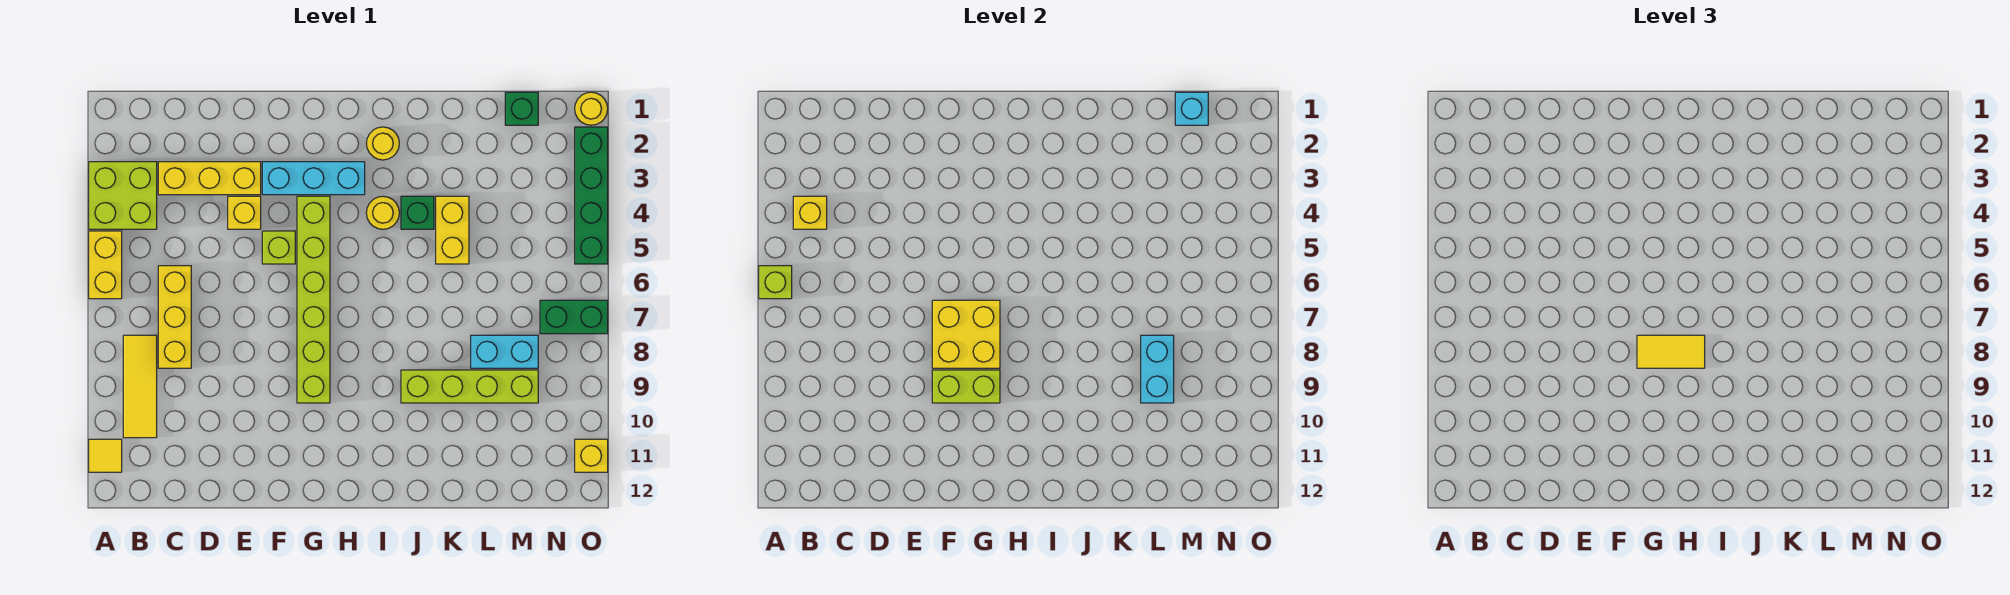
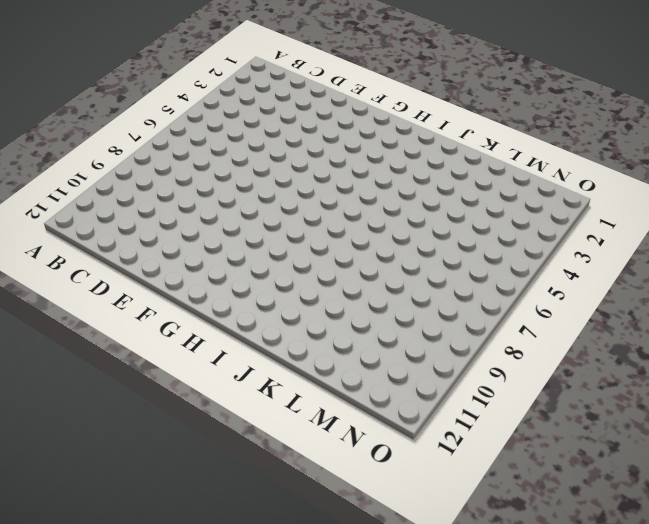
none -> lime brick A3:B4 level 1
none -> yellow brick A5:A6 level 1
none -> yellow tile A11 level 1

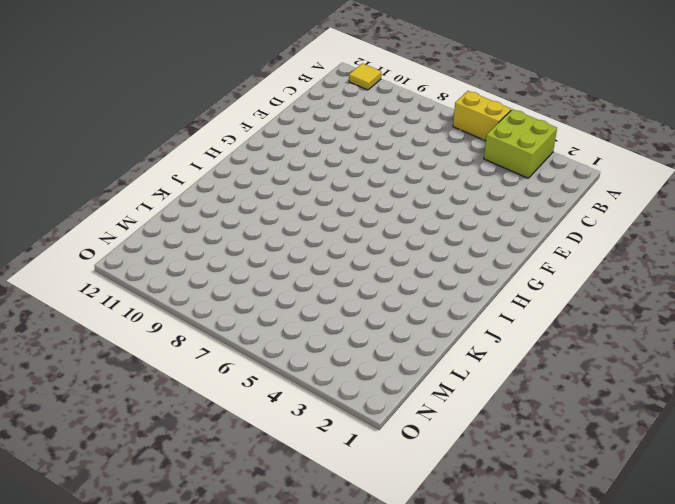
none -> yellow tile B8:B10 level 1
none -> yellow brick C3:E3 level 1
none -> yellow brick C6:C8 level 1

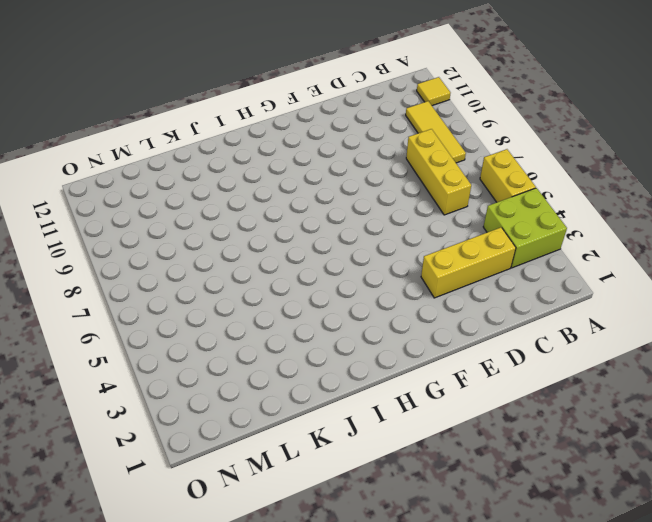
none -> yellow brick E4 level 1
none -> cyan brick F3:H3 level 1
none -> lime brick F5 level 1

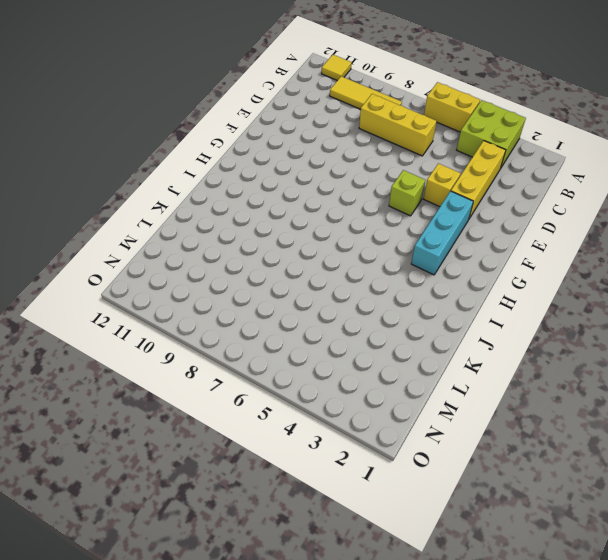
none -> lime brick G4:G9 level 1
none -> yellow round brick I2 level 1
none -> yellow round brick I4 level 1

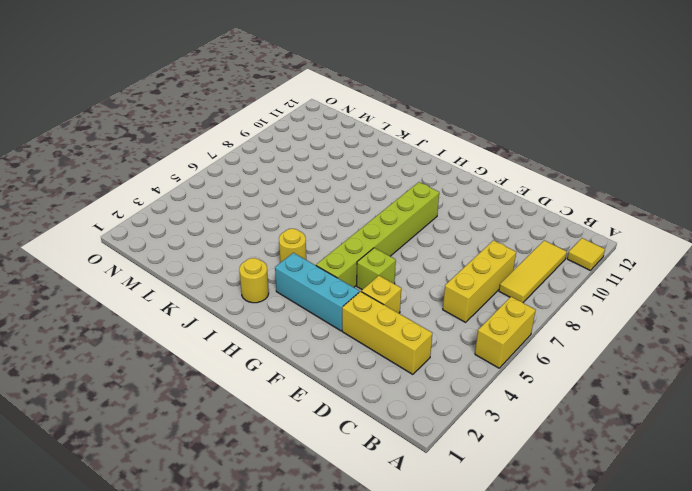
none -> lime brick A3:B4 level 1
none -> green brick J4 level 1
none -> lime brick J9:M9 level 1

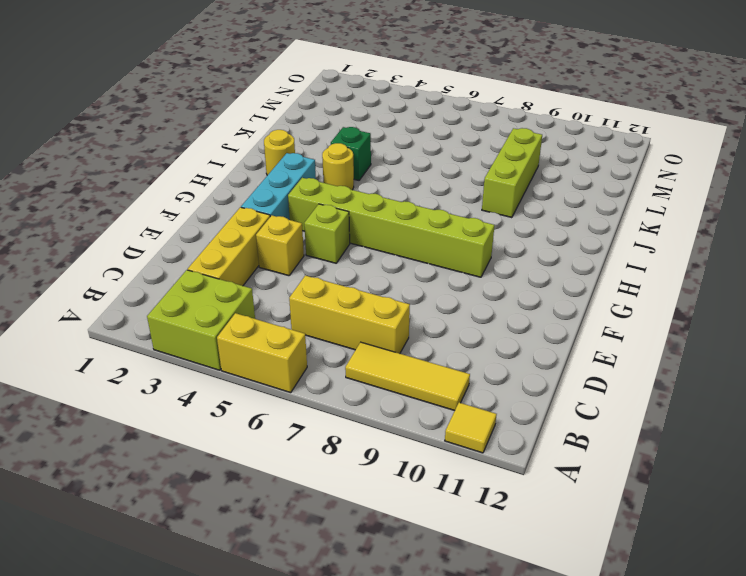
lime brick J9:L9 level 1 -> lime brick J9:M9 level 1
none -> yellow brick K4:K5 level 1
none -> cyan brick L8:M8 level 1
none -> green brick M1 level 1

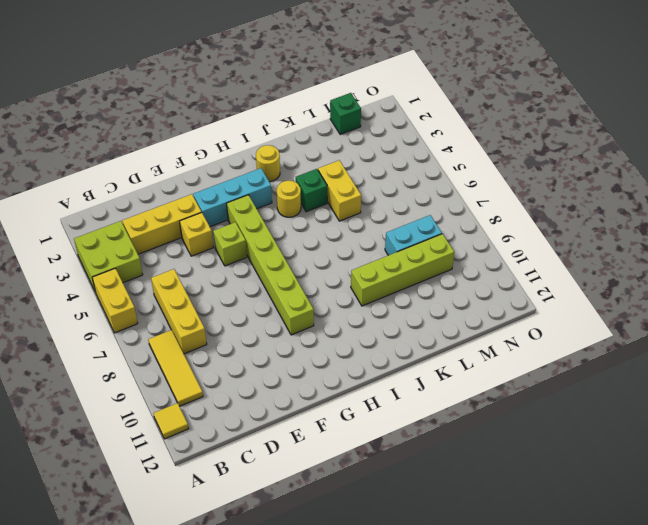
none -> green brick N7:O7 level 1
none -> yellow round brick O1 level 1
none -> green brick O2:O5 level 1

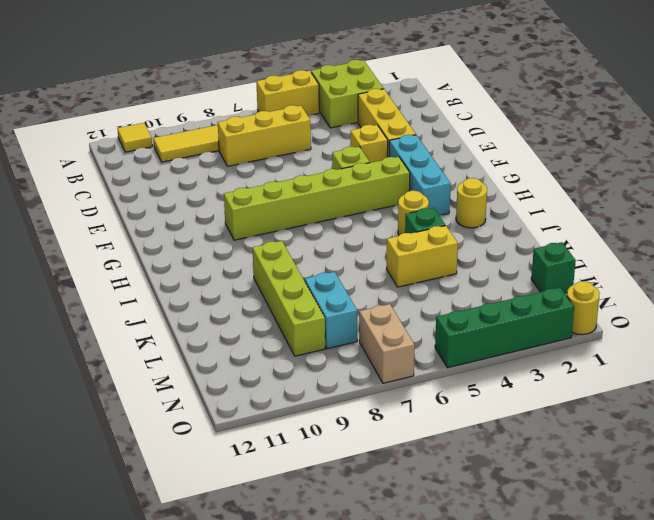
tan brick N7:O7 level 1 -> green brick N7:O7 level 1
none -> yellow brick O11 level 1
none -> lime brick A6 level 2
none -> yellow brick B4 level 2

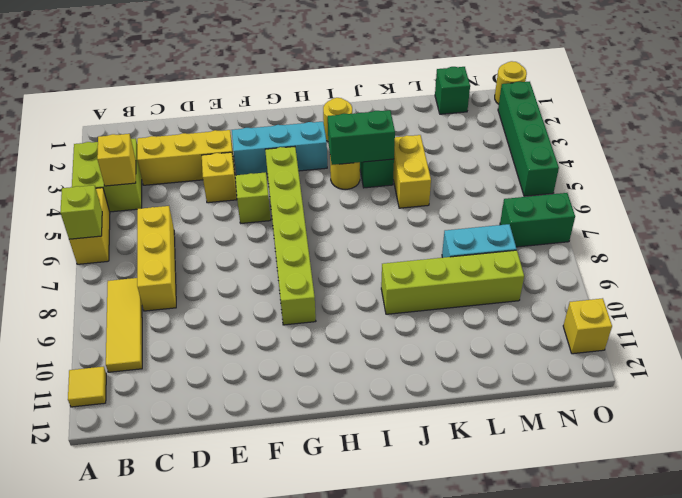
green brick I4:J4 level 2 -> none
none -> yellow brick F7:G8 level 2
none -> lime brick F9:G9 level 2
none -> cyan brick L8:L9 level 2

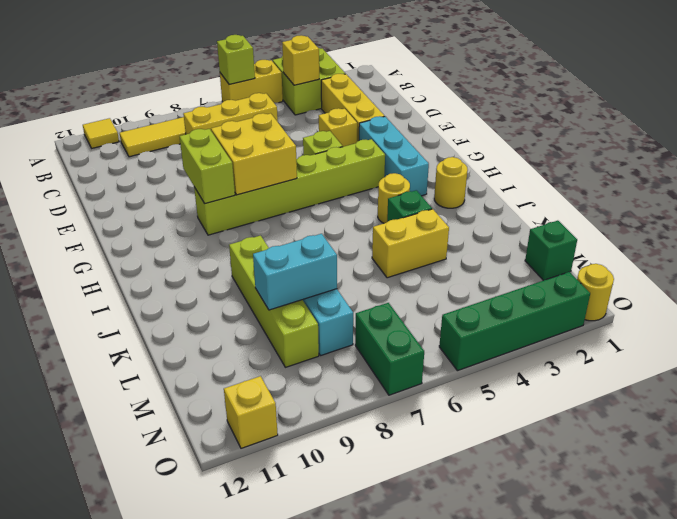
none -> cyan brick M1 level 2
none -> yellow tile G8:H8 level 3

